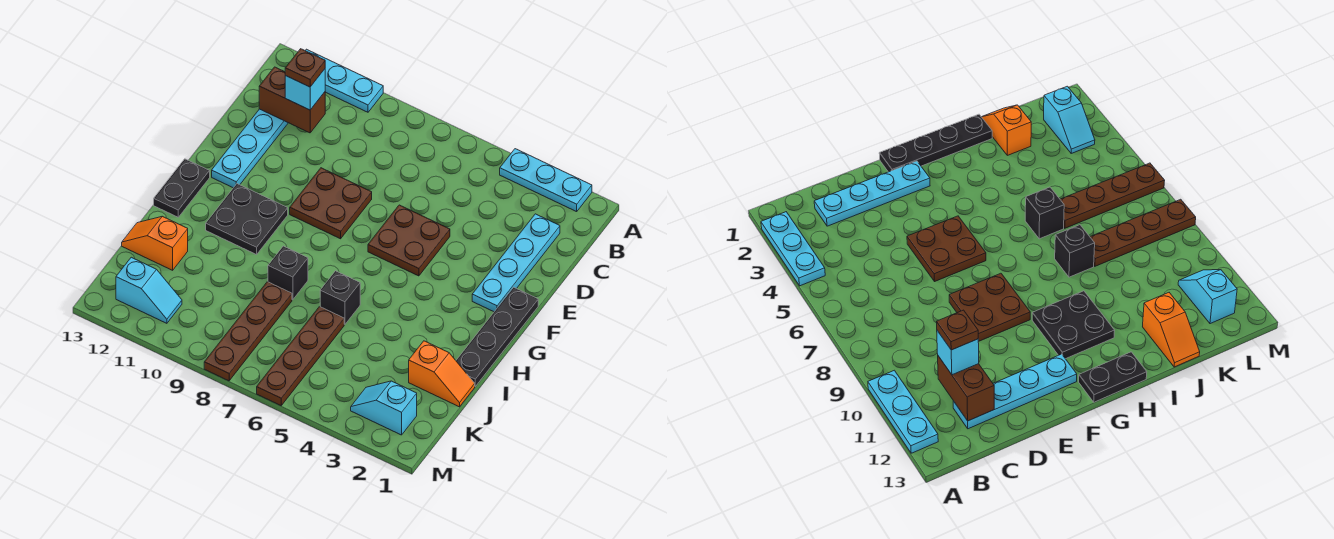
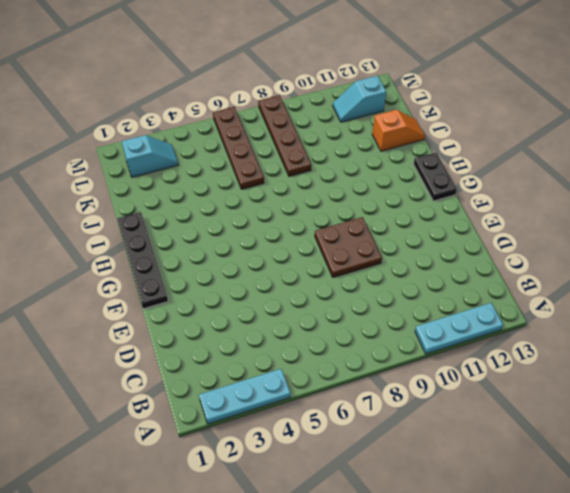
none -> cyan plate C2:F2 level 1
none -> cyan plate C12:F12 level 1
none -> brown plate E5:F6 level 1

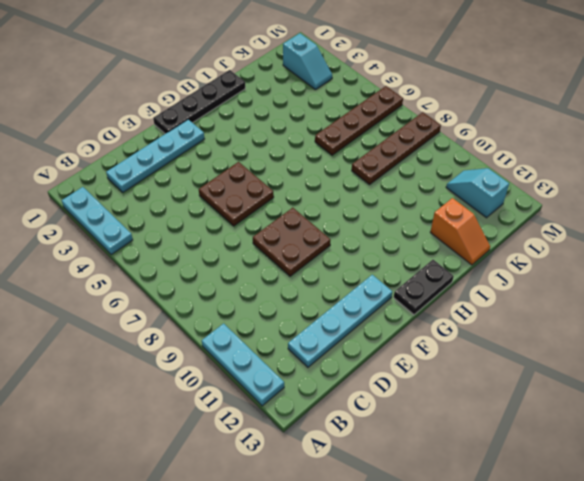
none -> black plate G10:H11 level 1
none -> black brick I6 level 1
none -> black brick I8 level 1

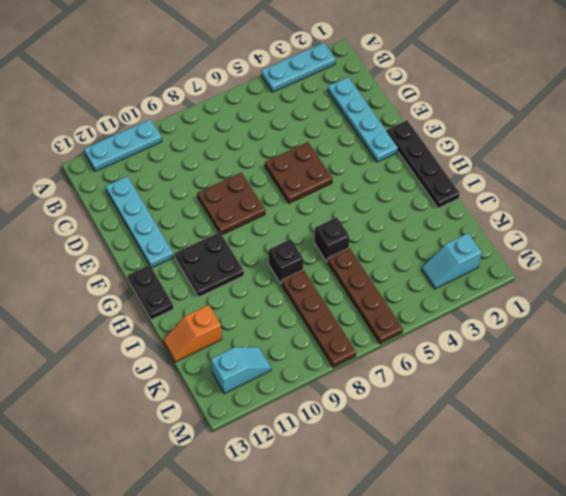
none -> orange slope J1:J2 level 1 top 2
none -> brown brick C11:C12 level 2
none -> cyan brick C11 level 3

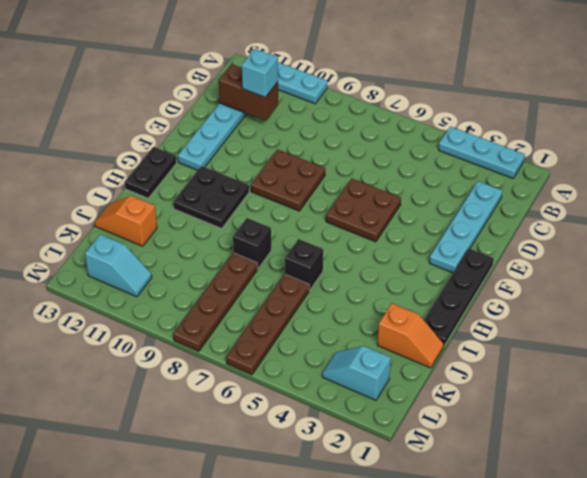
none -> brown plate C11 level 4

